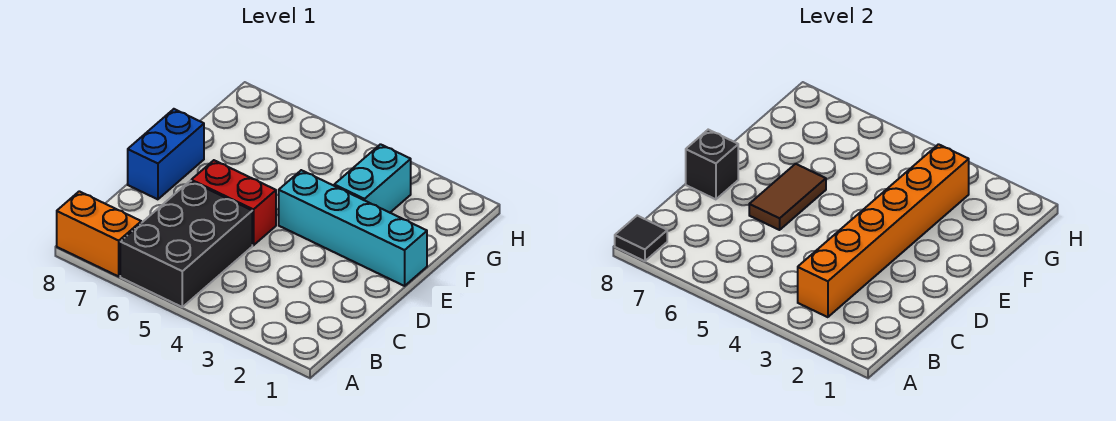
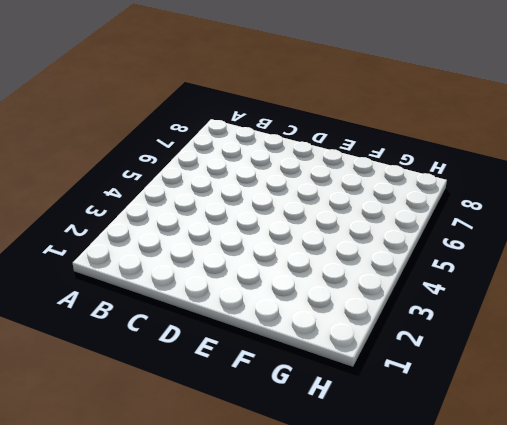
none -> black brick A5:C6 level 1
none -> orange brick A7:A8 level 1

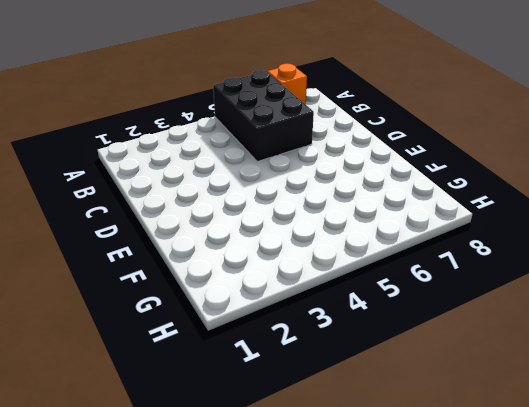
orange brick A7 level 1 -> orange brick A7:A8 level 1
none -> red brick D5:D6 level 1
none -> blue brick D8:E8 level 1

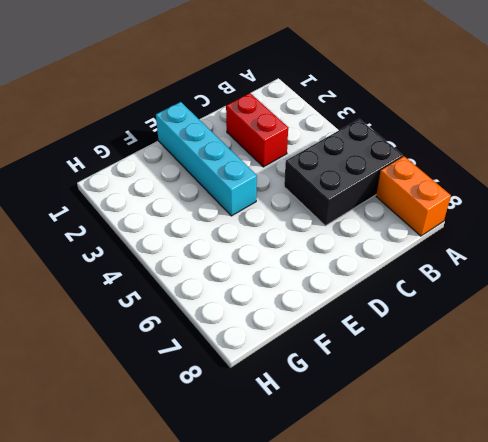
red brick C2:C3 level 1 -> red brick D5:D6 level 1
none -> blue brick D8:E8 level 1
none -> cyan brick F3:G3 level 1

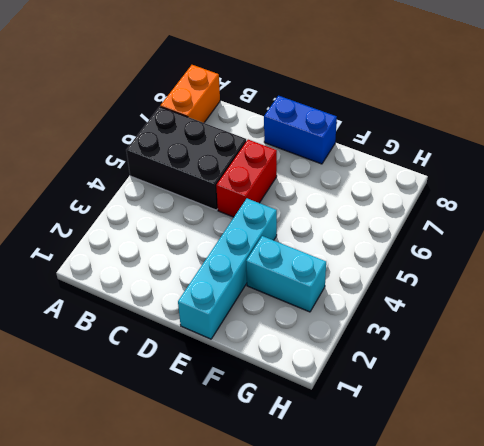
none -> black tile A8 level 2
none -> orange brick B3:G3 level 2

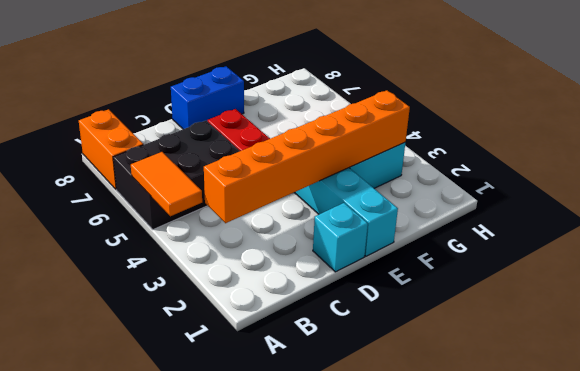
orange tile A4:A5 level 2 -> none
cyan brick D1 level 1 -> none
none -> black tile A8 level 2
none -> brown tile D6:E6 level 2

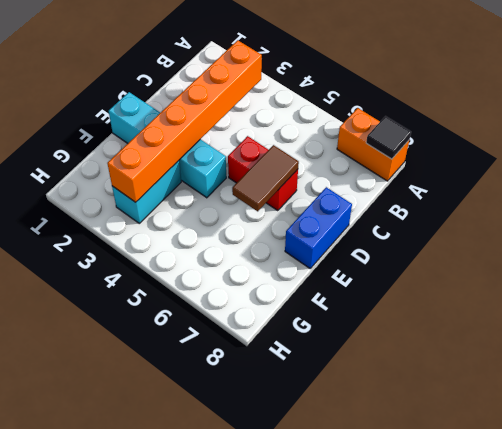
none -> black brick A5:C6 level 1
none -> black brick D8 level 2

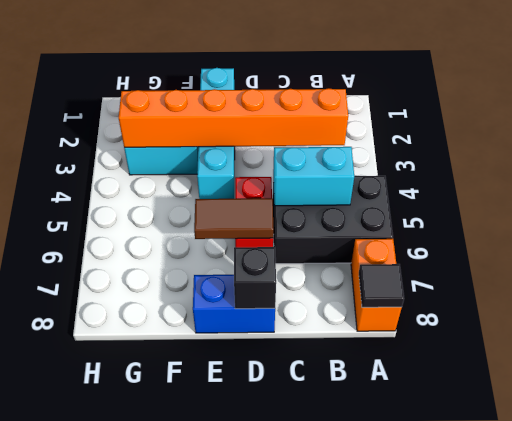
cyan brick B5:C5 level 2 -> none

